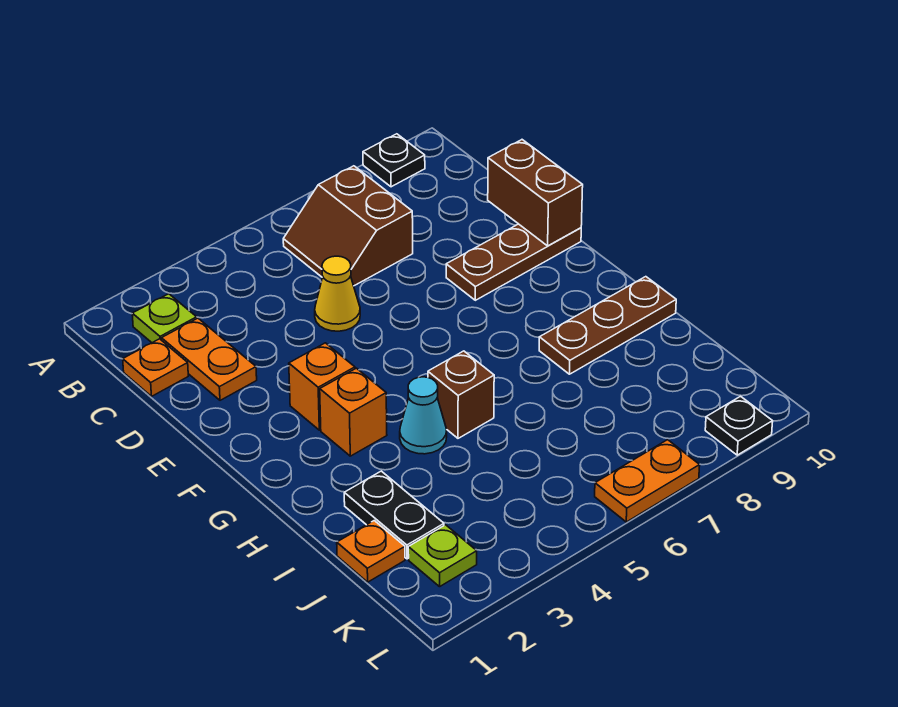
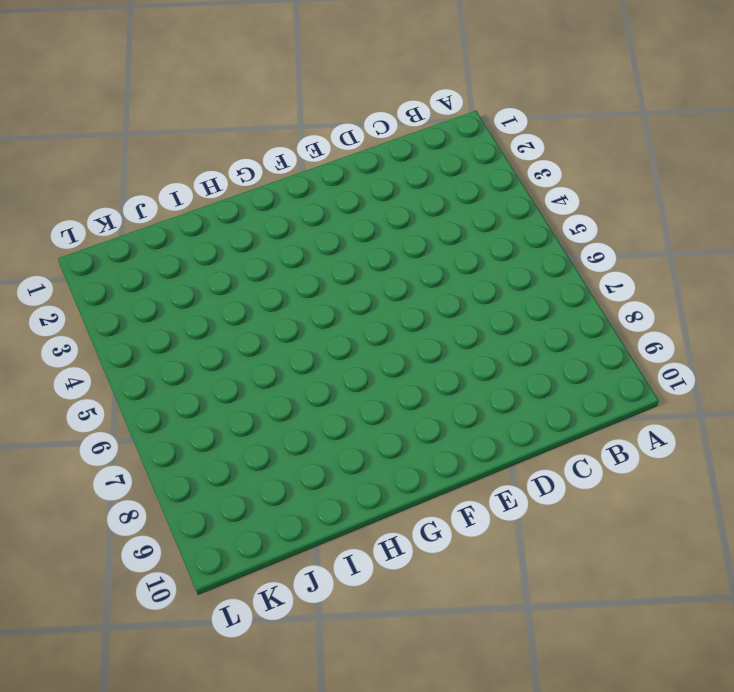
none -> black plate A9 level 1
none -> lime plate B2 level 1
none -> brown slope B6:C7 level 1 top 7

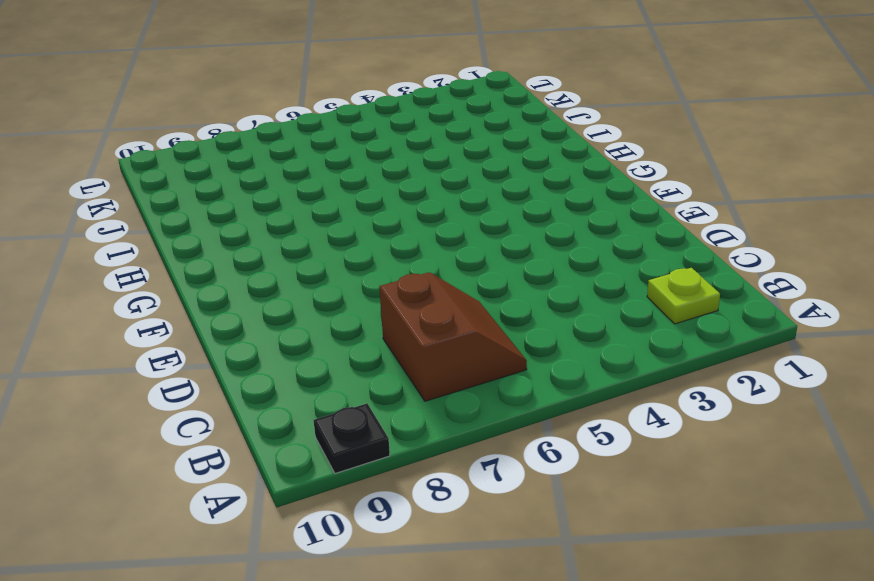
none -> orange plate C1 level 1
none -> orange plate C2:D2 level 1
none -> yellow cone D5 level 1

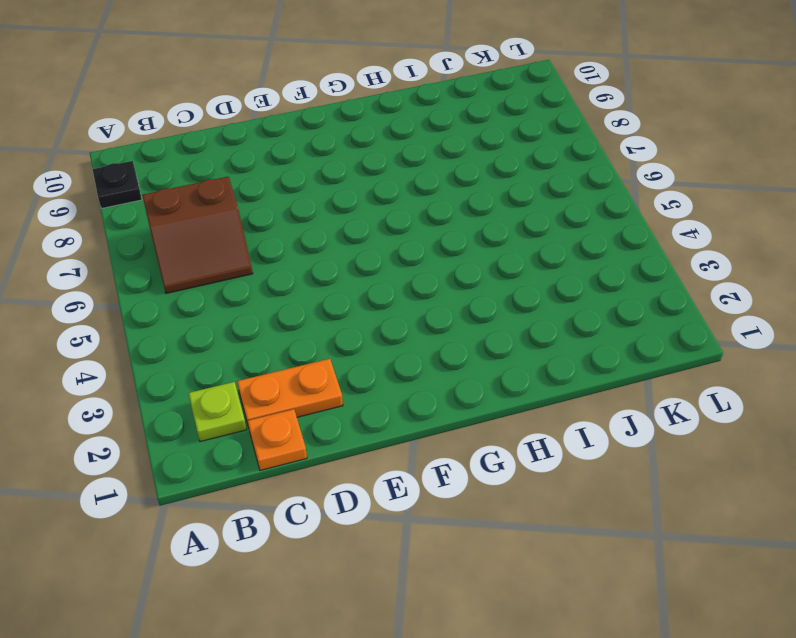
none -> yellow cone D5 level 1
none -> brown plate E8:E10 level 1
none -> orange brick F3 level 1

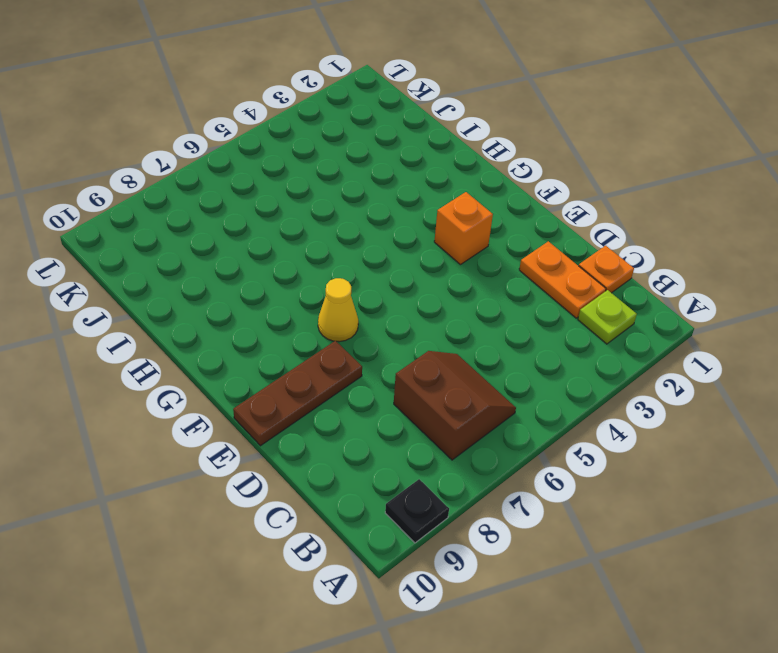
yellow cone F7 level 1 -> yellow cone D5 level 1
none -> orange brick G3 level 1
none -> cyan cone H4 level 1
none -> brown brick H5 level 1

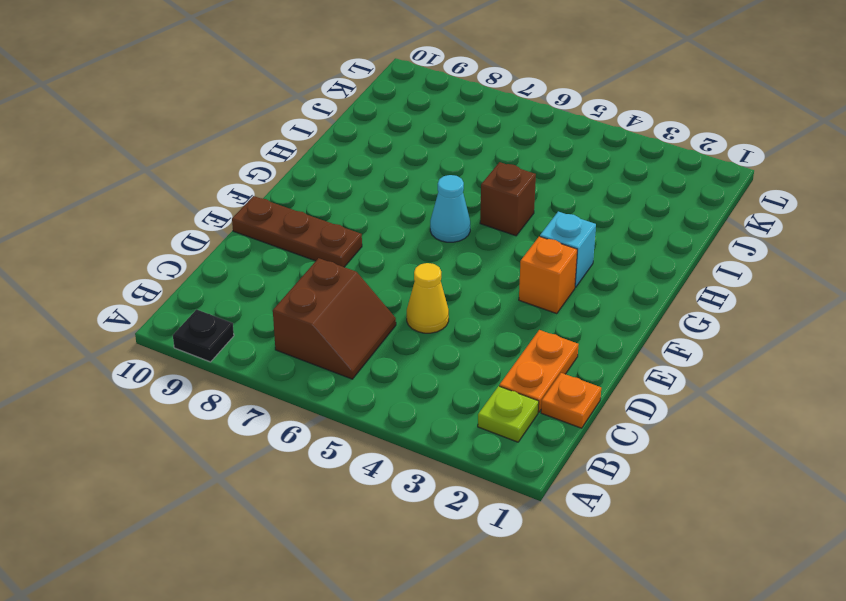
cyan brick G3 level 1 -> orange brick G3 level 1
cyan cone G6 level 1 -> cyan cone H4 level 1
none -> brown plate H8:H10 level 1
none -> black plate I2:J2 level 1
none -> orange plate J1 level 1

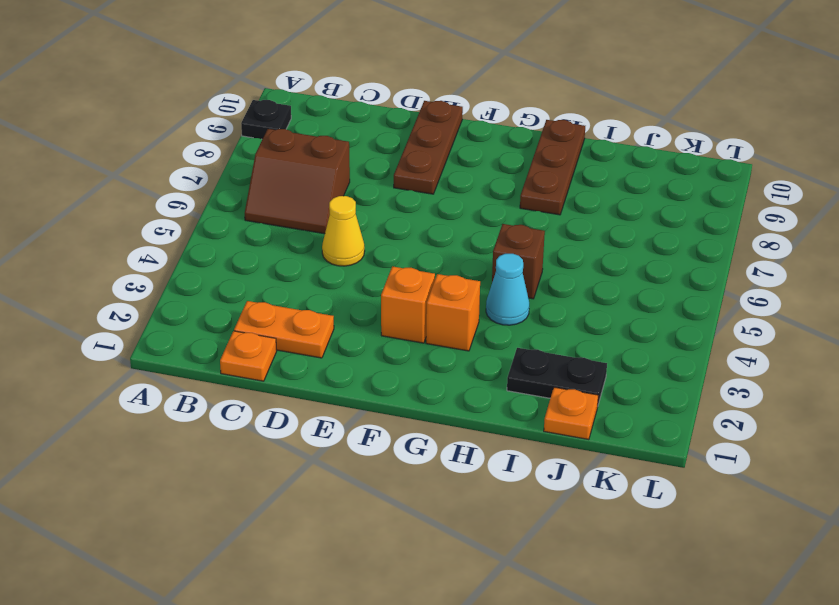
none -> lime plate B2 level 1
none -> lime plate K2 level 1
none -> orange plate L6:L7 level 1

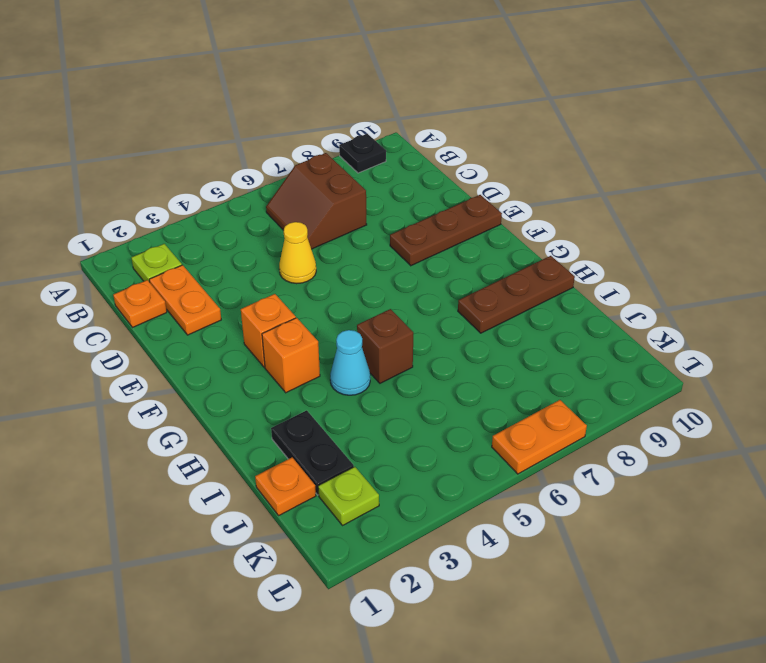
none -> black plate L9 level 1
none -> brown brick D10:E10 level 2

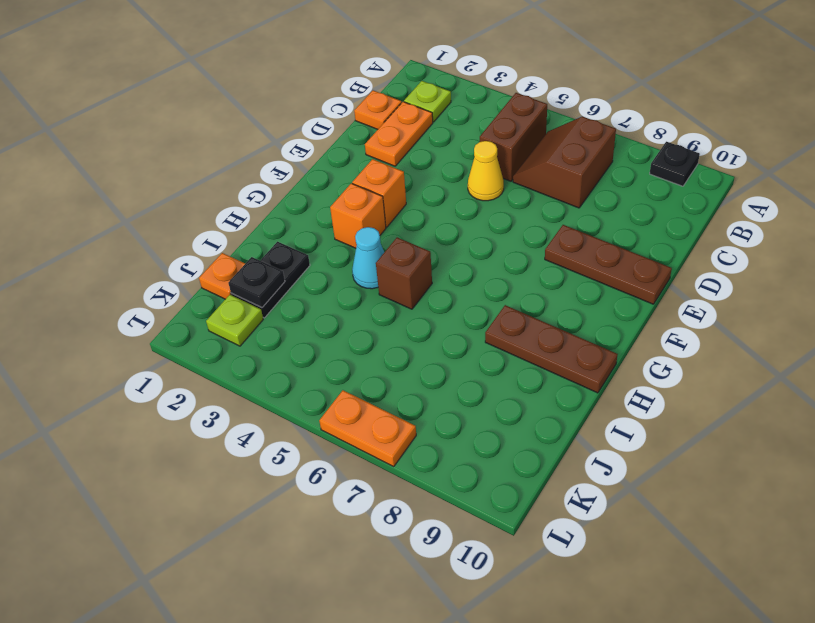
brown brick B5:C5 level 1 -> brown brick D10:E10 level 2
black plate J2 level 2 -> black plate L9 level 1

